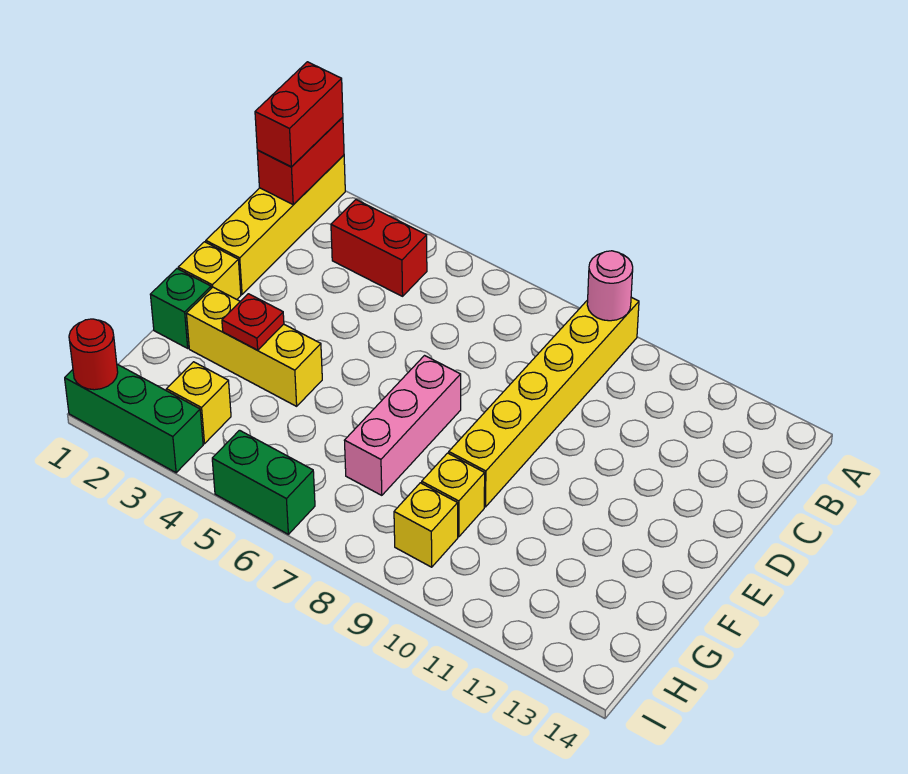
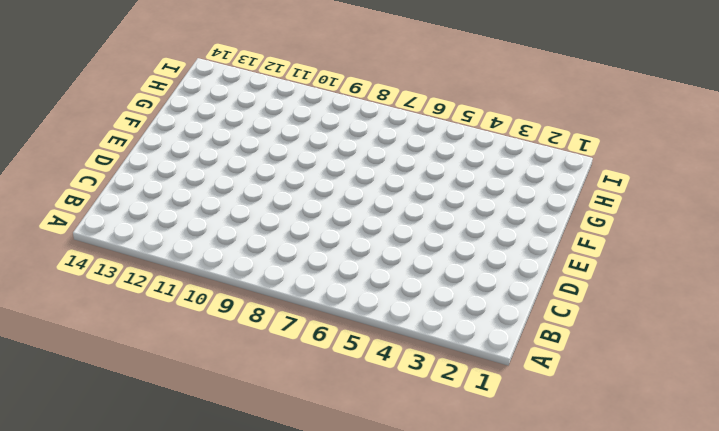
none -> yellow brick A1:D1 level 1
none -> yellow brick A9:F9 level 1
none -> red brick B3:B4 level 1

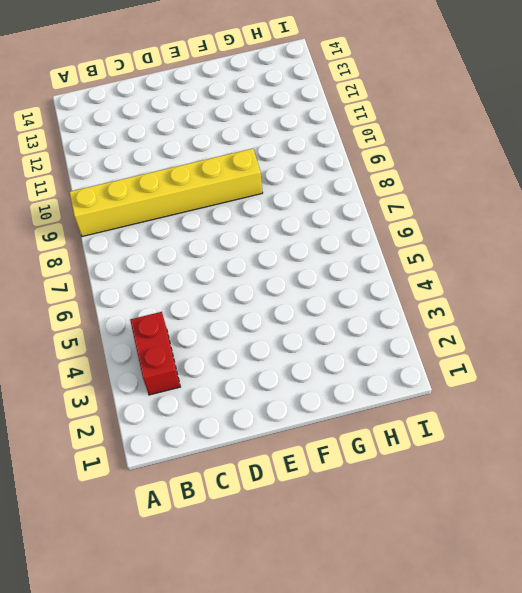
none -> yellow brick A1:D1 level 1
none -> yellow brick E1 level 1
none -> pink brick E7:G7 level 1

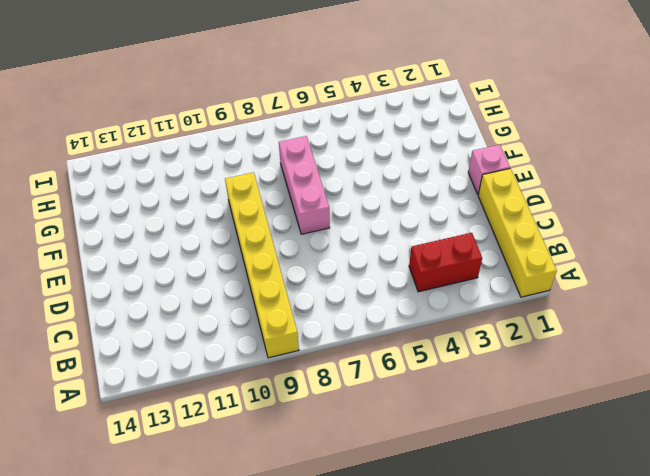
pink brick E1 level 1 -> yellow brick E1 level 1
none -> green brick F1 level 1
none -> yellow brick F2:F4 level 1
none -> yellow brick G9 level 1

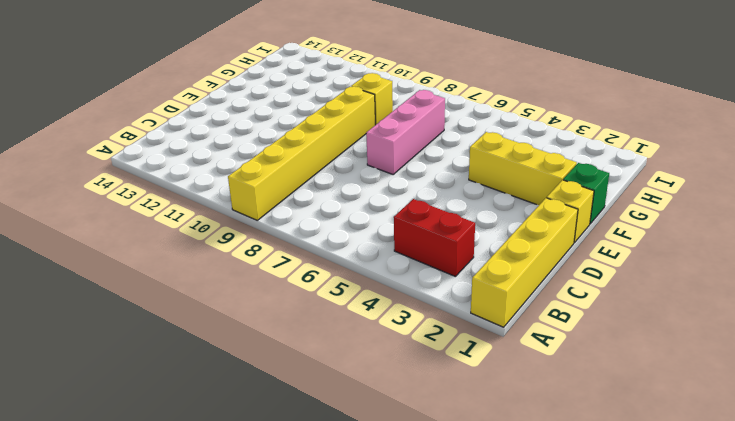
none -> yellow brick H3 level 1
none -> yellow brick H9 level 1
none -> green brick I1:I3 level 1

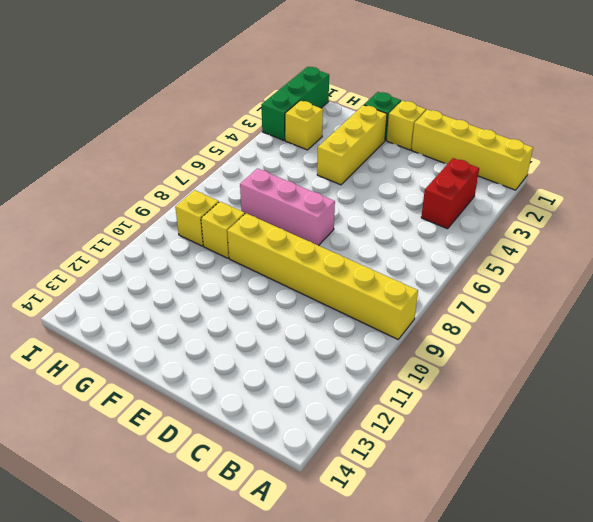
none -> green brick I5:I6 level 1
none -> red brick A1:B1 level 2
none -> pink round brick A9 level 2

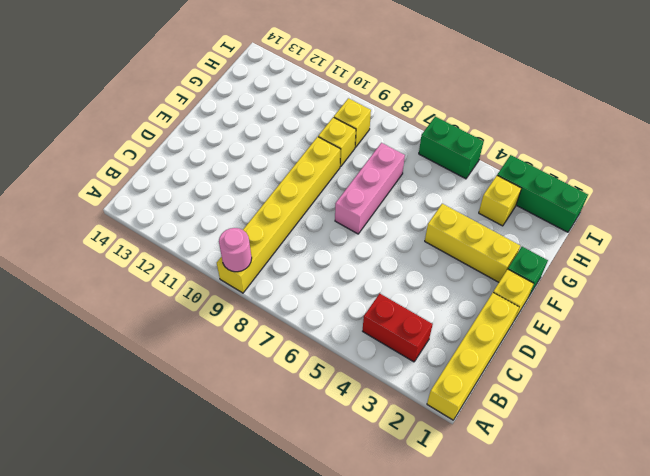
none -> red brick A1:B1 level 2
none -> red plate F3 level 2
none -> red round brick I1 level 2

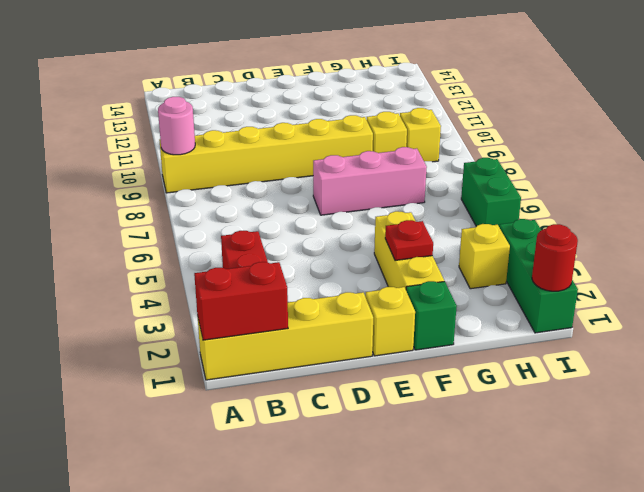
none -> red brick A1:B1 level 3

